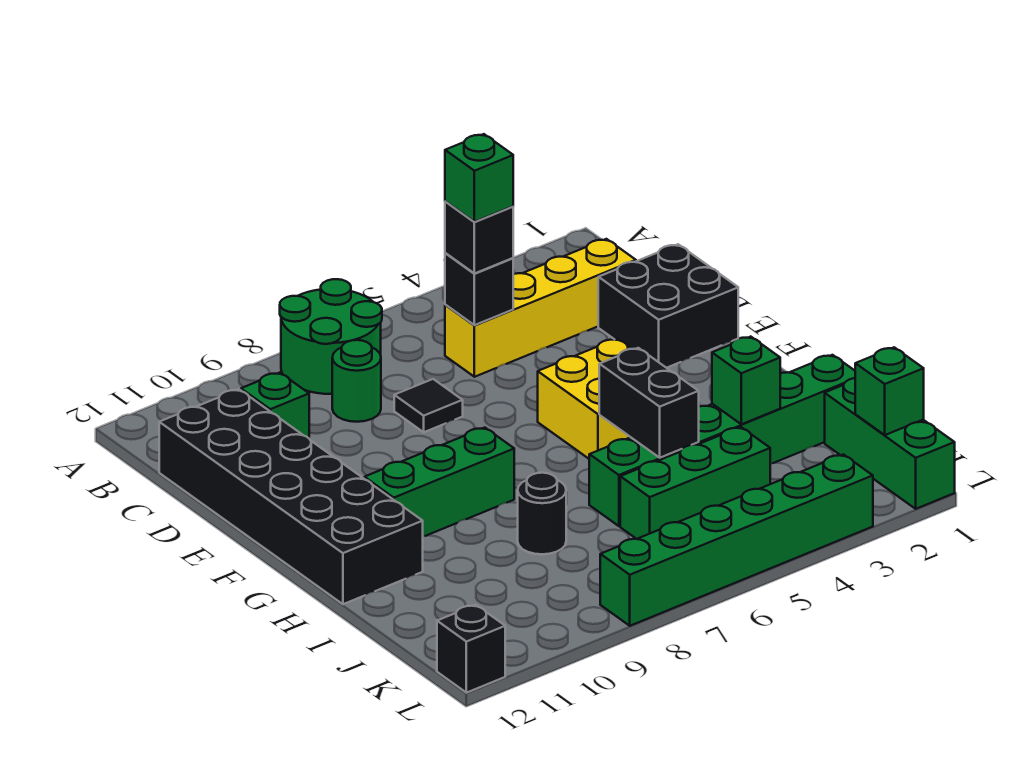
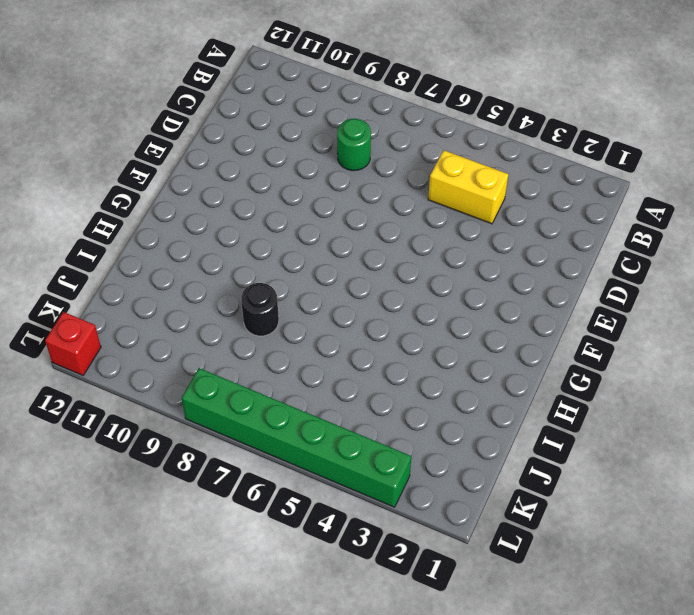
yellow brick C4:C5 level 1 -> yellow brick C2:C5 level 1
red brick L12 level 1 -> black brick L12 level 1
none -> green round brick A7:B8 level 1
none -> green brick C10 level 1
none -> black brick C11:H12 level 1

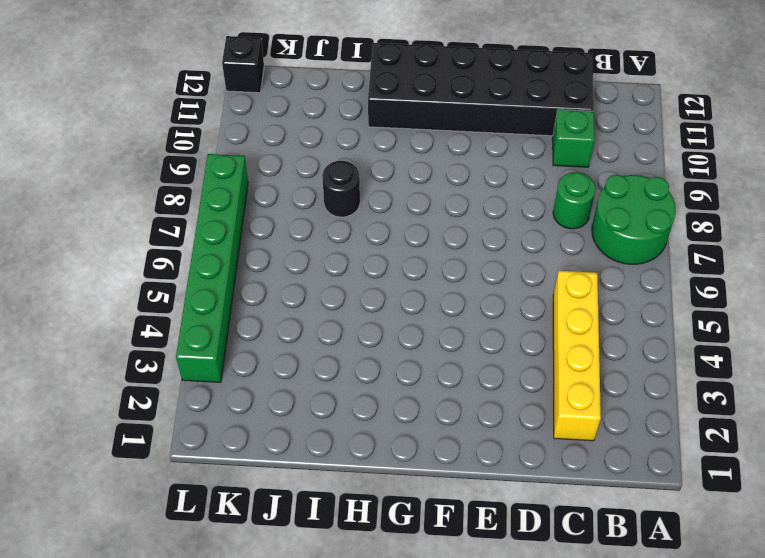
none -> black brick D1:E2 level 1
none -> black tile D7 level 1
none -> yellow brick F4:G5 level 1

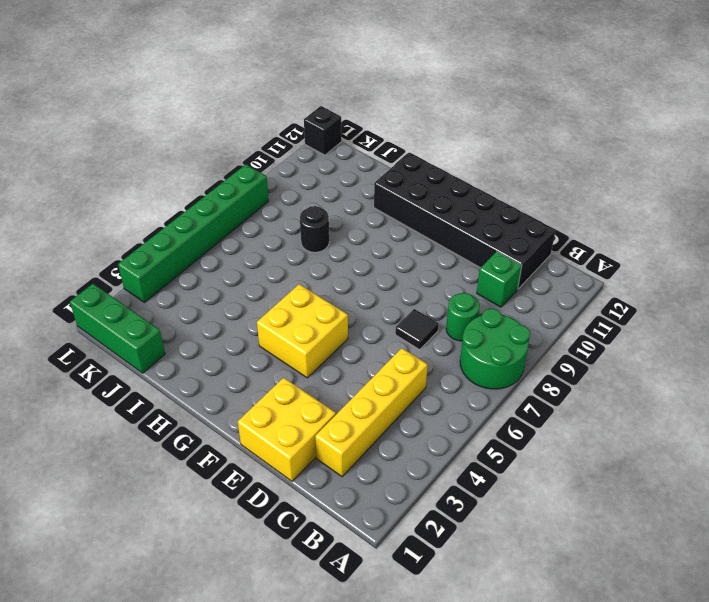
yellow brick D1:E2 level 1 -> black brick D1:E2 level 1
none -> green brick G8:G10 level 1
none -> green brick I1:I6 level 1
none -> green brick J4:J6 level 1

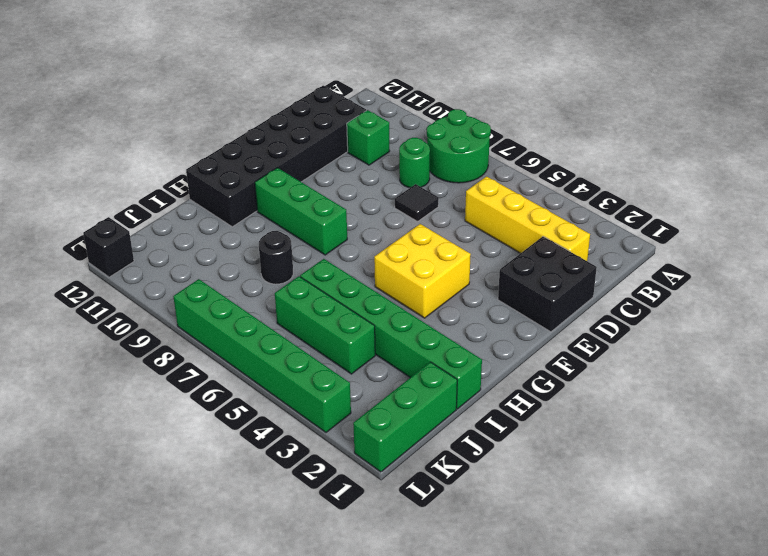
none -> black brick C5 level 2
none -> black brick H5:I5 level 2
none -> green brick I3 level 2

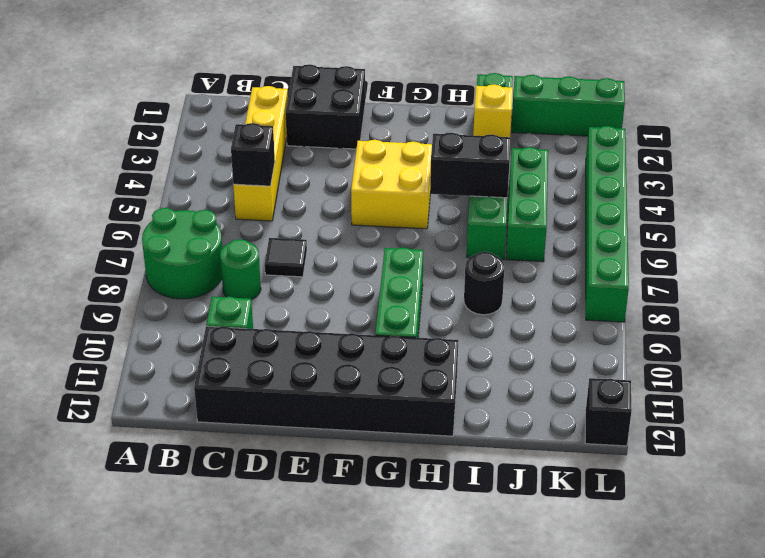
yellow brick I3 level 2 -> green brick I3 level 2
none -> green brick K1 level 2
none -> black brick C5 level 3
none -> green brick C5 level 4

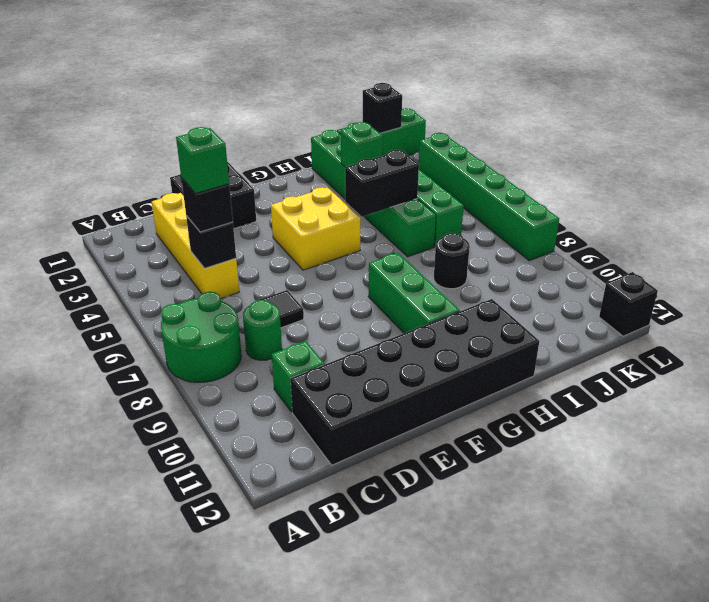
black brick K1 level 2 -> green brick K1 level 2

